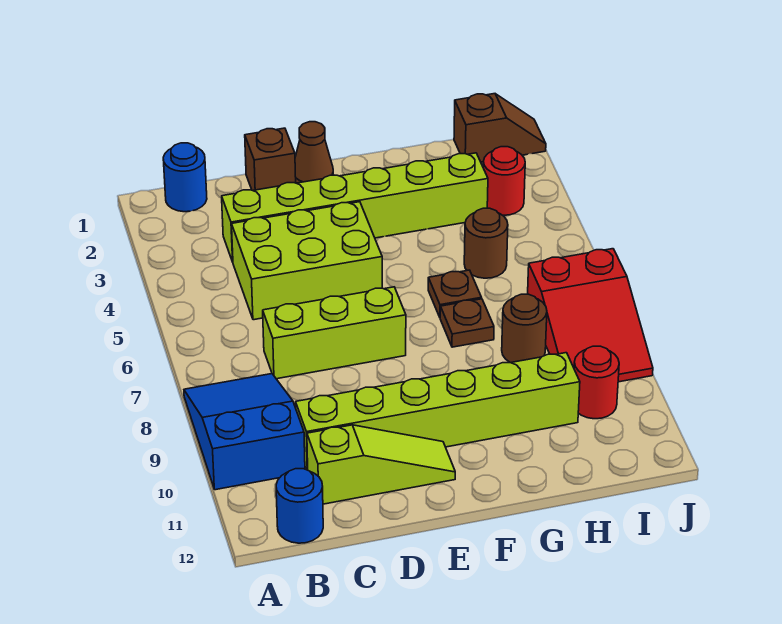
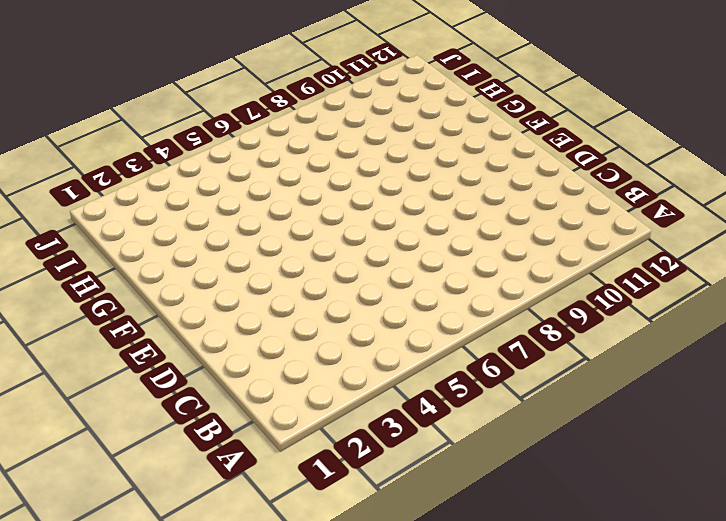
none -> blue slope A8:B10 level 1 top 10
none -> blue round brick B1 level 1
none -> blue round brick B12 level 1

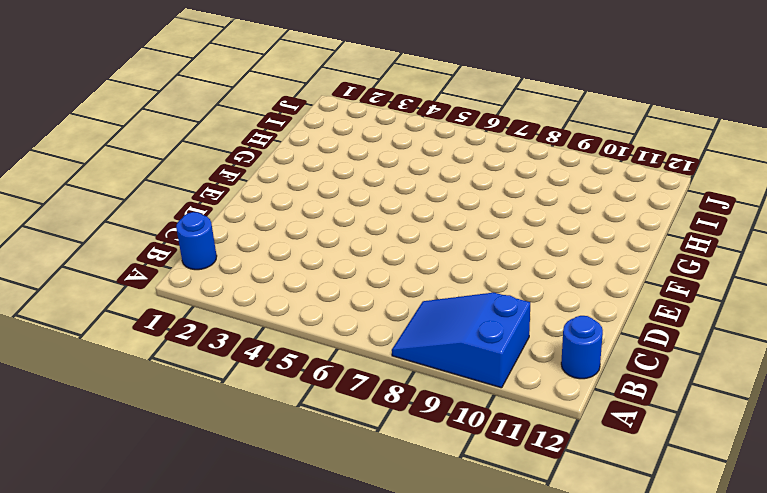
none -> lime brick C3:H3 level 1
none -> lime brick C4:E5 level 1
none -> lime brick C7:E7 level 1

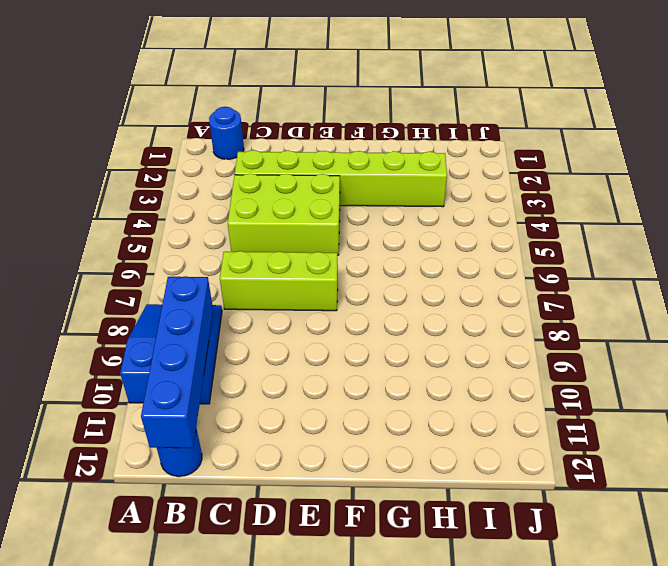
blue brick B9:B12 level 2 -> none
none -> lime brick C10:H10 level 1
none -> lime slope C11:E11 level 1 top C
none -> brown brick D1 level 1

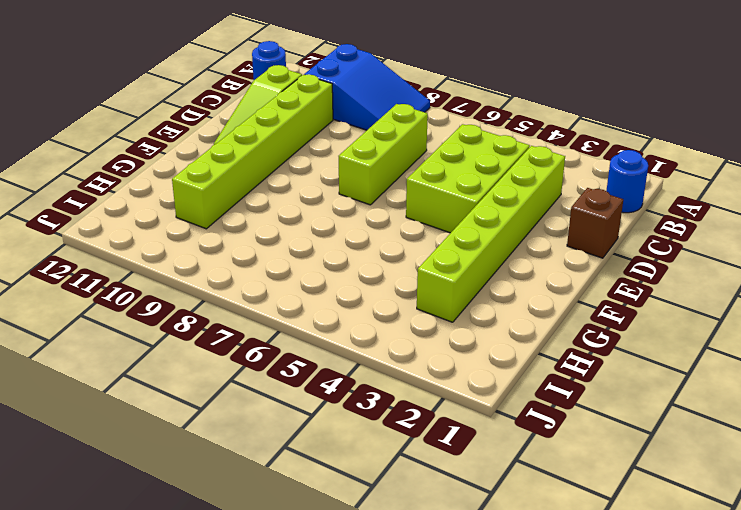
none -> brown cone E1 level 1
none -> brown plate G6 level 1
none -> brown plate G7 level 1

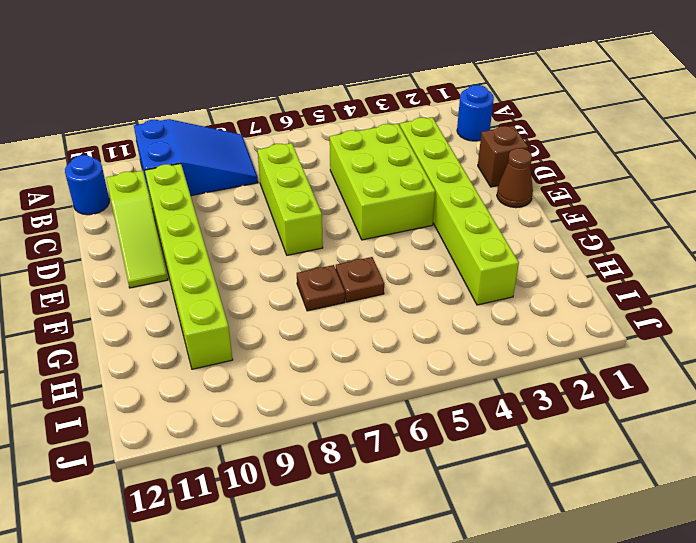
none -> brown round brick H5 level 1
none -> brown round brick H8 level 1
none -> brown slope I1:J1 level 1 top I

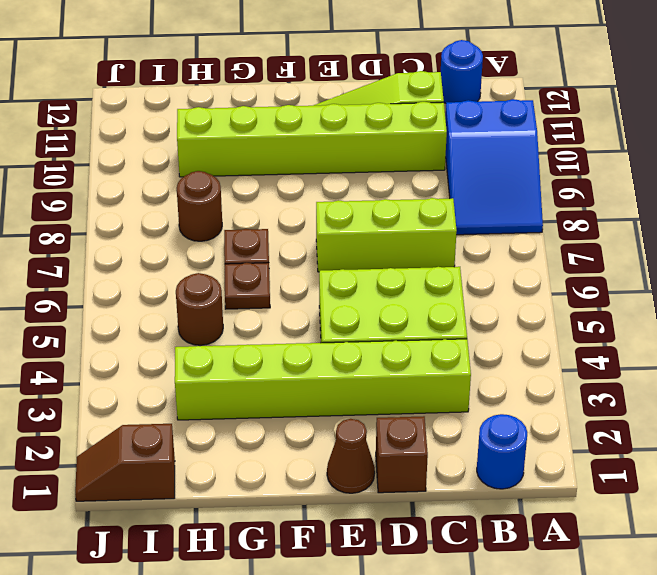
none -> red round brick I3 level 1
none -> red slope I7:J9 level 1 top 7
none -> red round brick I10 level 1

